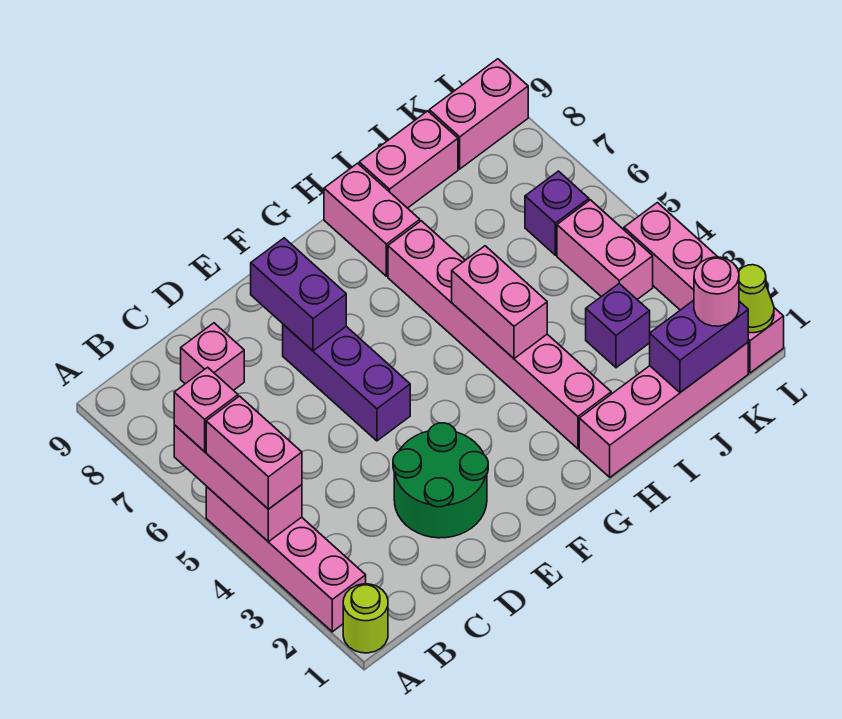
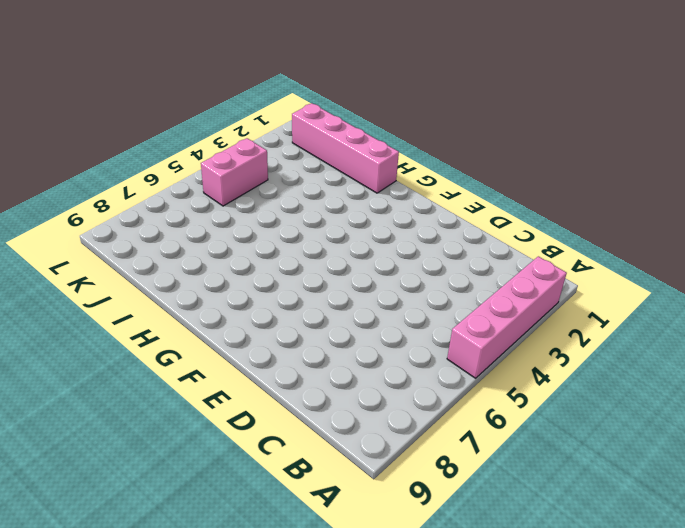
none -> lime round brick A1 level 1
none -> pink brick C8 level 1
none -> green round brick D2:E3 level 1

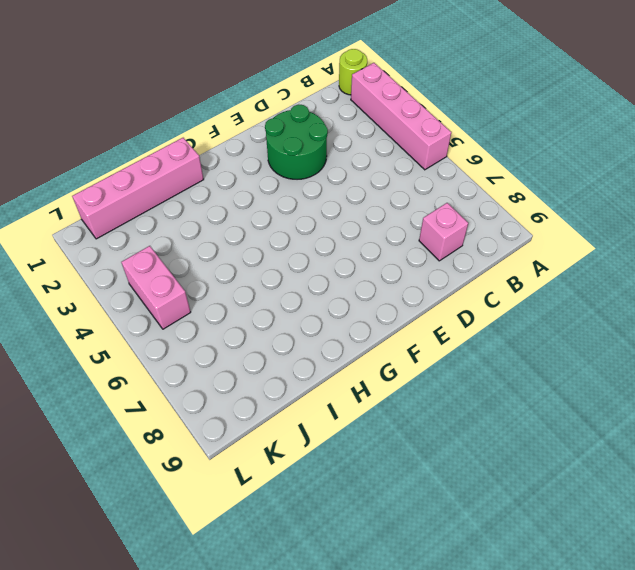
none -> purple brick E5:E7 level 1
none -> pink brick H2:H7 level 1
none -> pink brick H8:H9 level 1

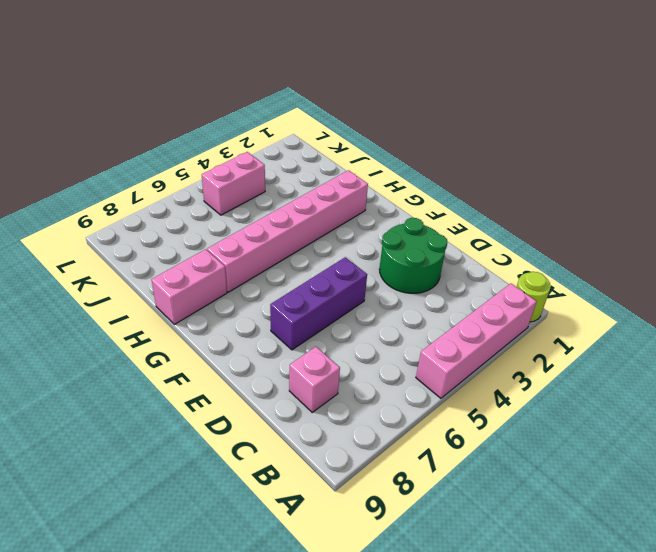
none -> pink brick H1:K1 level 1
none -> pink brick I9:J9 level 1
none -> purple brick J3 level 1

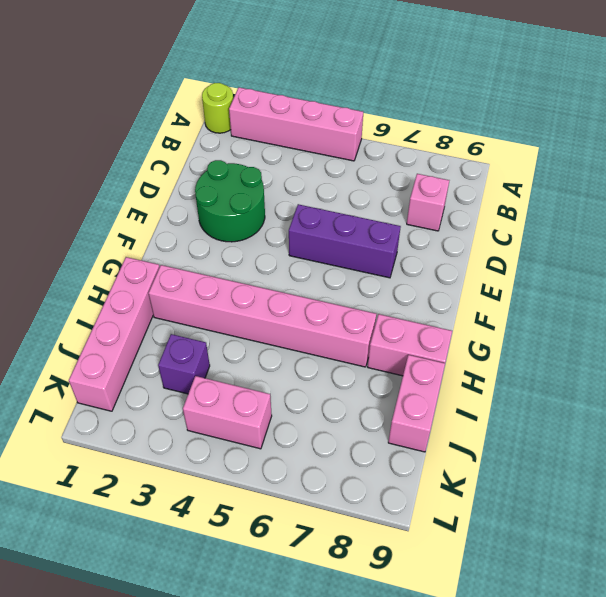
none -> purple brick K6 level 1
none -> pink brick K9:L9 level 1
none -> pink brick L1:L4 level 1

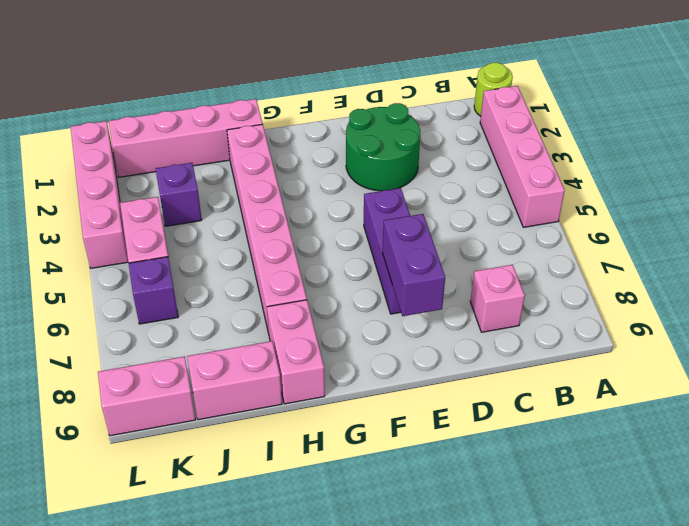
none -> pink brick A4:A6 level 2
none -> pink brick H4:H5 level 2
none -> purple brick J1:K1 level 2

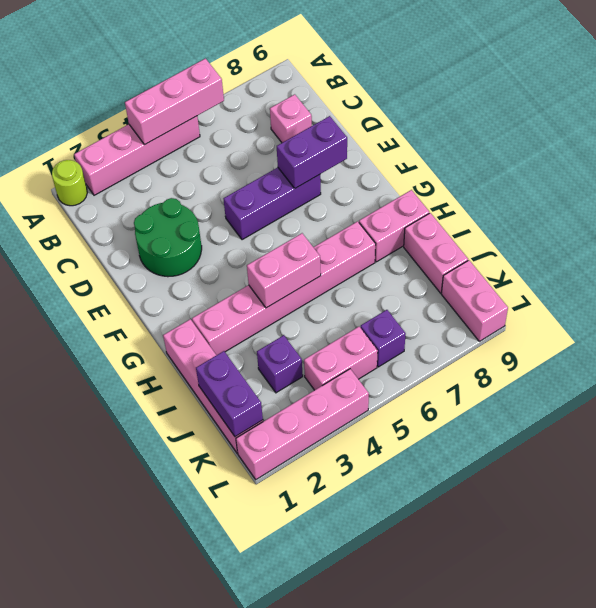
none -> lime cone L1 level 2
none -> pink brick A4:A5 level 3
none -> pink brick A6 level 3

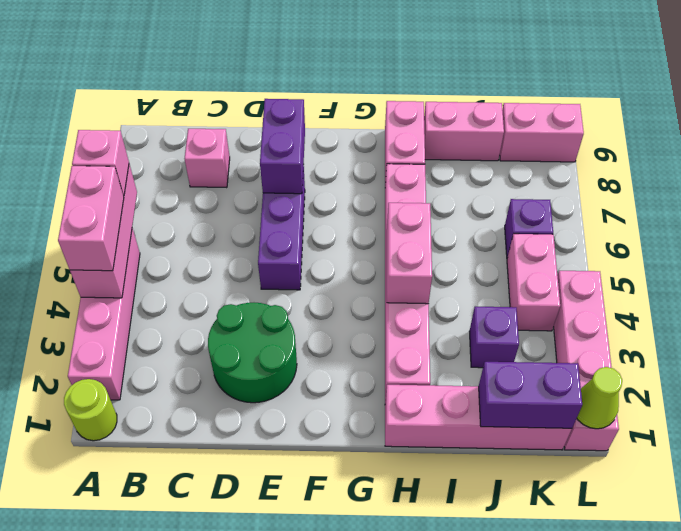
none -> pink round brick K1 level 3

